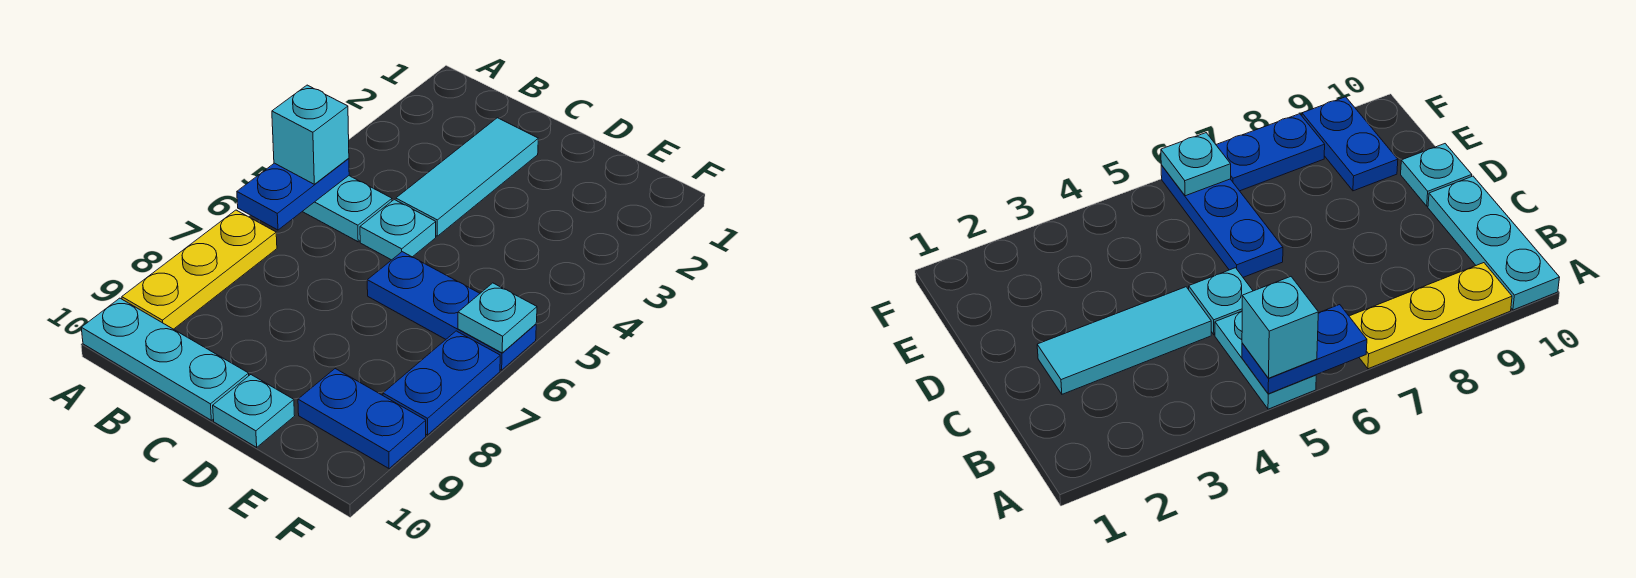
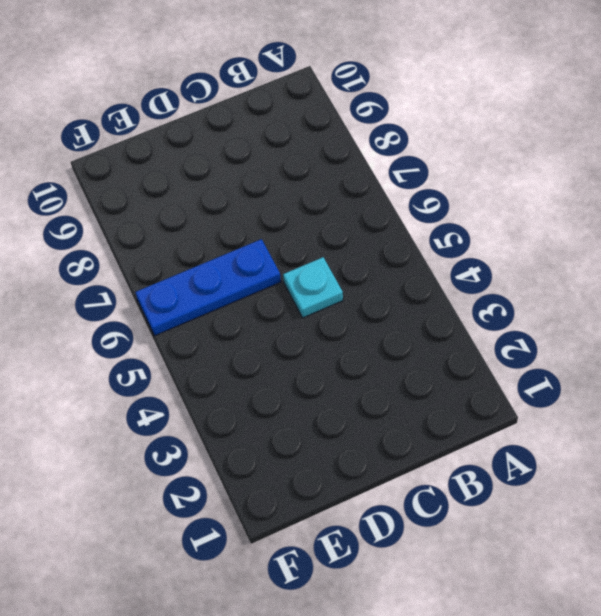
none -> cyan plate A5:B5 level 1
none -> yellow plate A7:A9 level 1
none -> cyan plate A10:C10 level 1

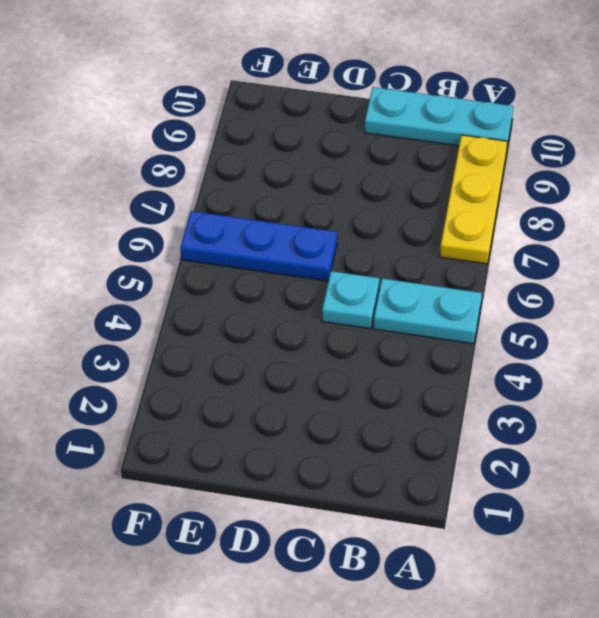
none -> cyan tile C2:C4 level 1
none -> cyan plate D10 level 1
none -> blue plate E9:F9 level 1

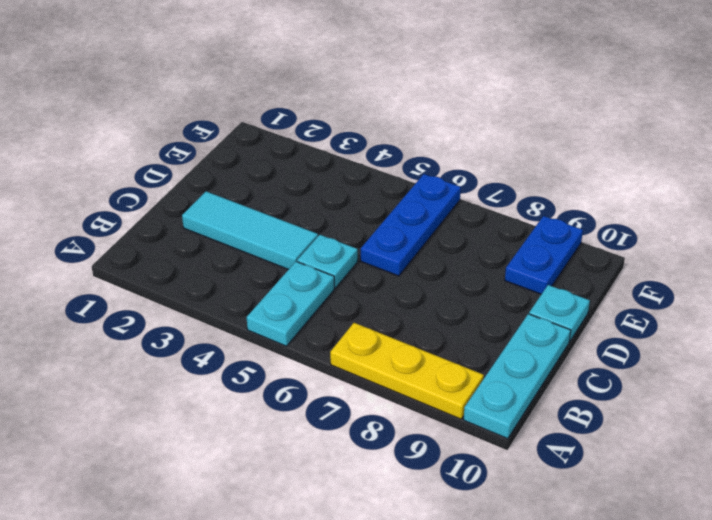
none -> blue plate F7:F8 level 1
none -> blue plate A5:A6 level 2
none -> cyan plate F6 level 2

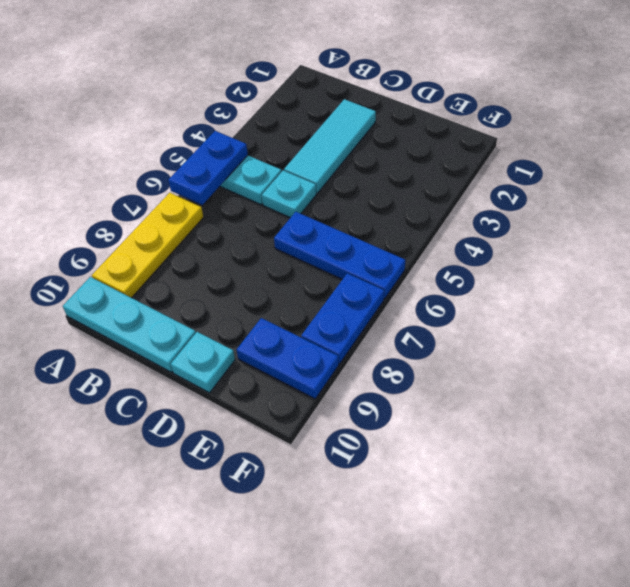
none -> cyan plate F6 level 2
none -> cyan brick A5 level 3

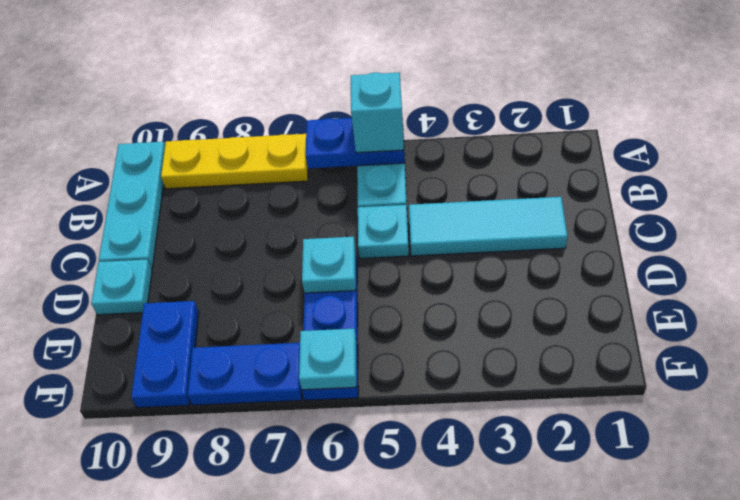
cyan plate D6 level 2 -> none

